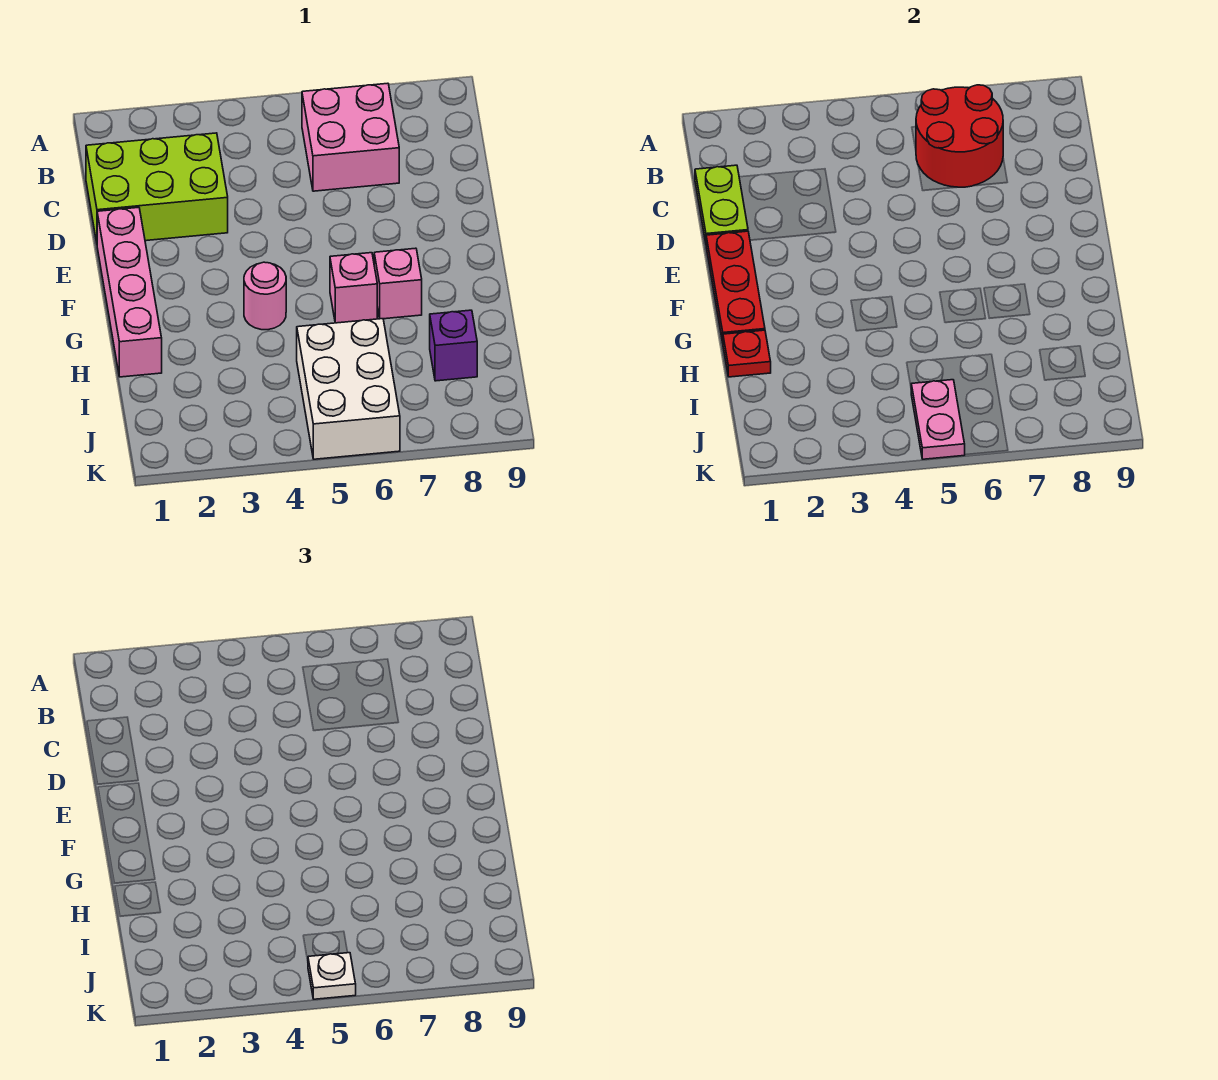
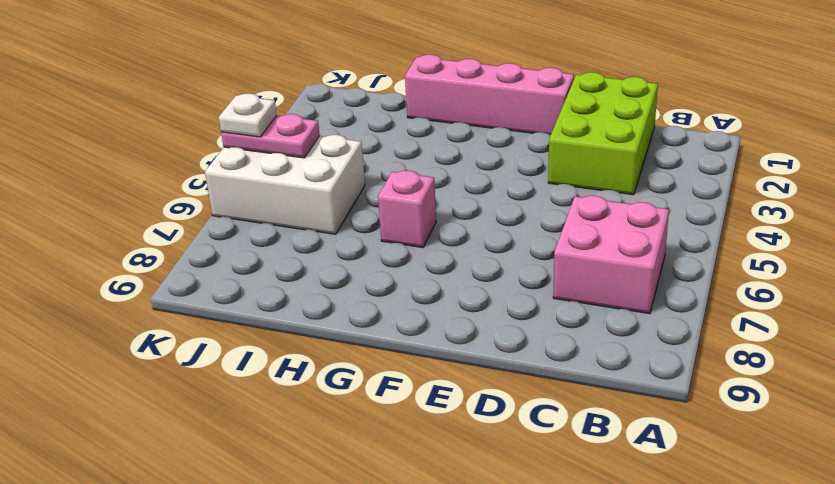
none -> pink round brick G4 level 1
none -> pink brick G7 level 1
none -> purple brick I8 level 1

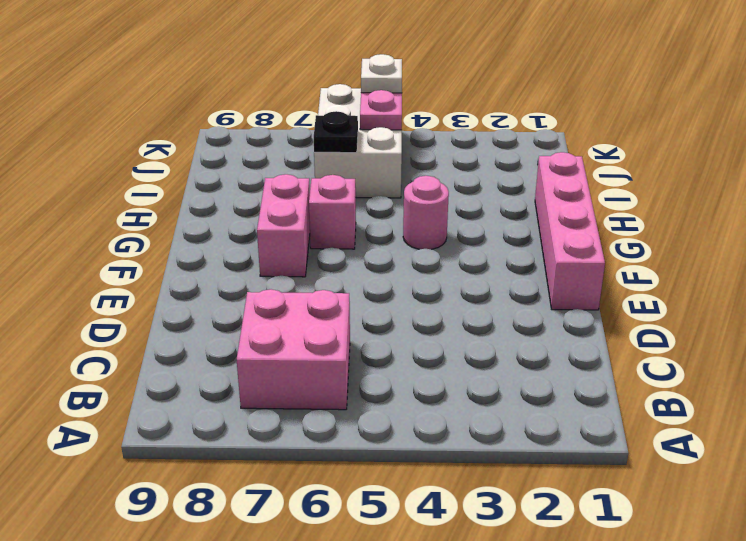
pink brick F7:G7 level 1 -> pink brick G7 level 1
black plate I6 level 2 -> none
none -> lime brick C1:D3 level 1
none -> purple brick I8 level 1
none -> red round brick B6:C7 level 2

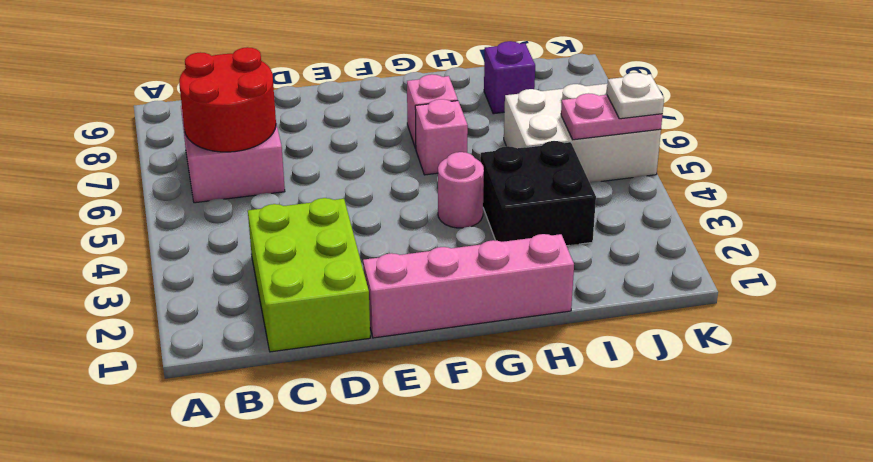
black brick H3:I4 level 1 -> none
none -> lime plate C1:D1 level 2
none -> red plate E1:G1 level 2
none -> red plate H1 level 2

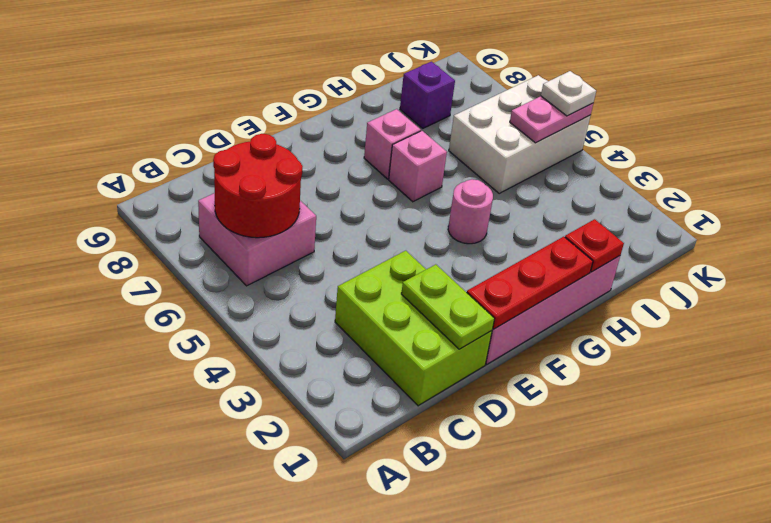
lime plate D1:D2 level 2 -> lime plate C1:D1 level 2

